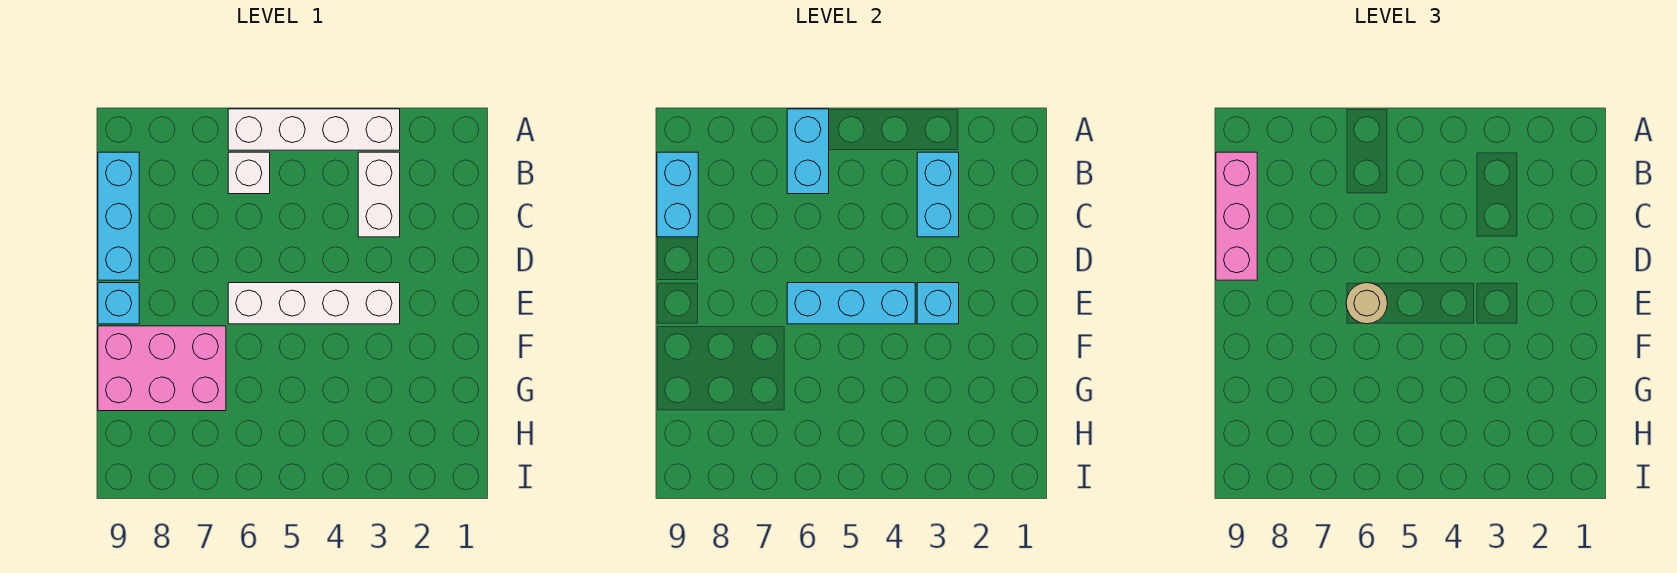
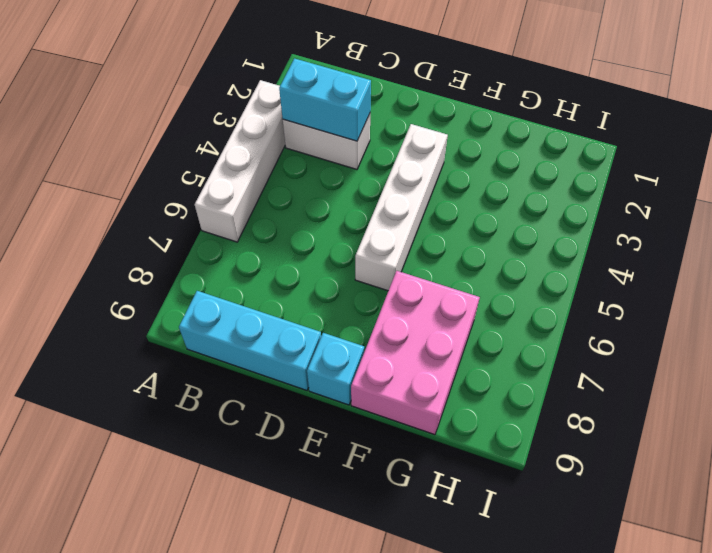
none -> white brick B6 level 1
none -> cyan brick A6:B6 level 2
none -> cyan brick B9:C9 level 2

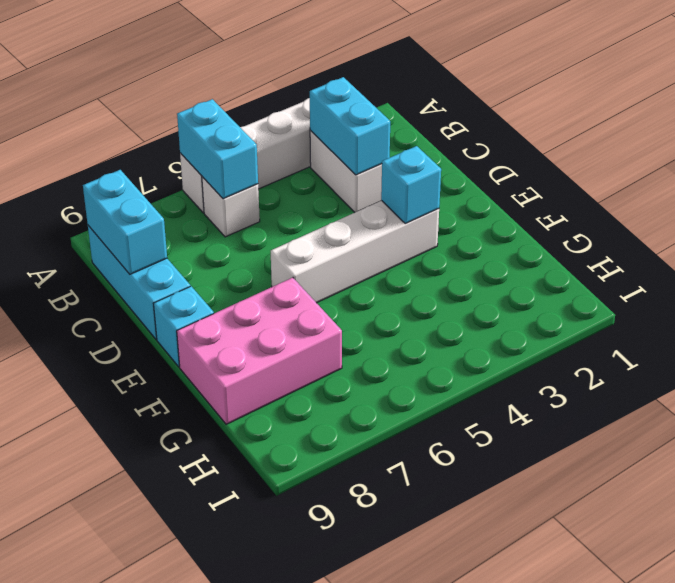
none -> cyan brick E4:E6 level 2
none -> pink brick B9:D9 level 3
none -> tan round brick E6 level 3

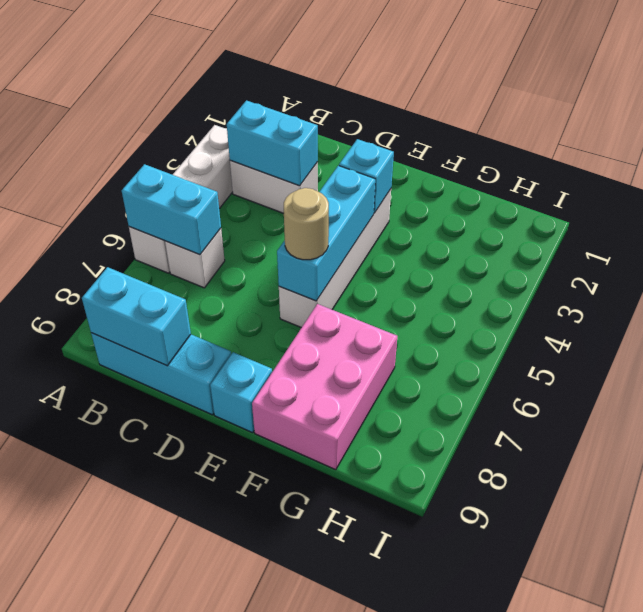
none -> pink brick B9:D9 level 3

